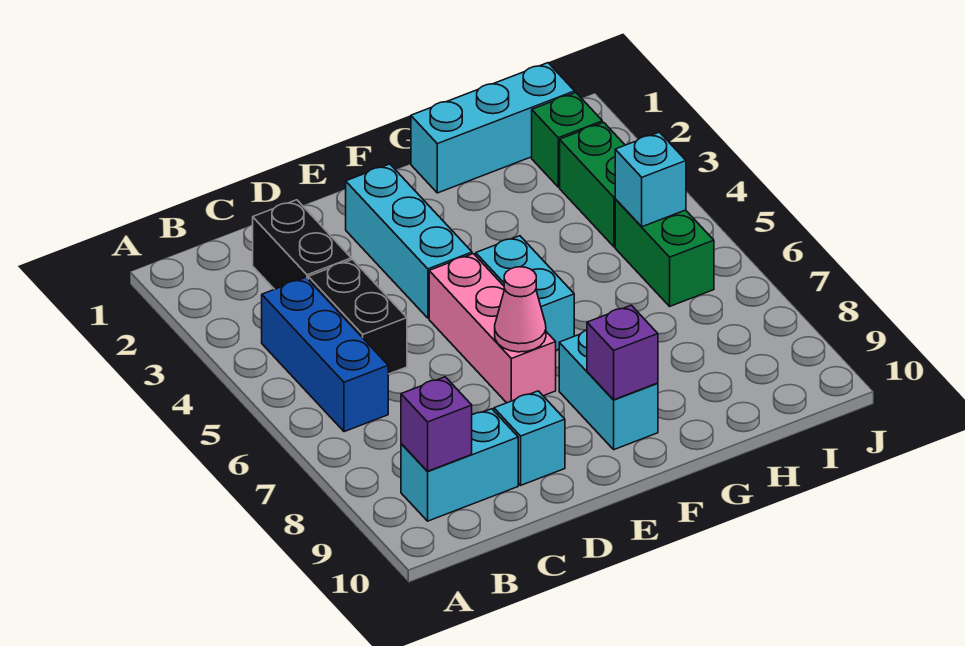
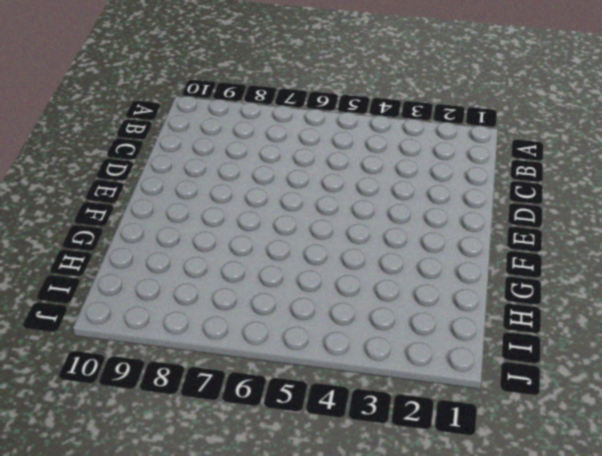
none -> blue brick B4:B6 level 1
none -> cyan brick B9:C9 level 1
none -> black brick C2:C3 level 1

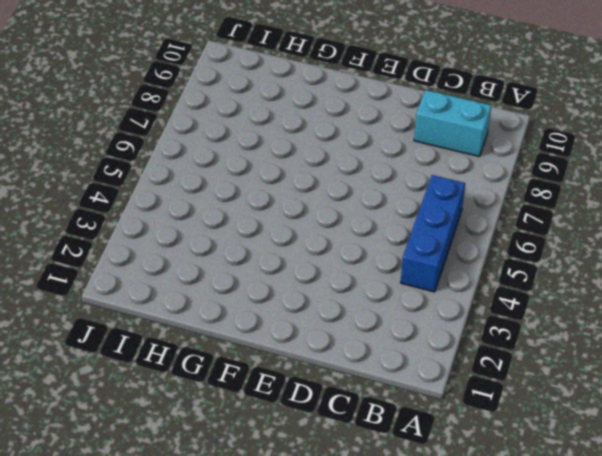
none -> black brick C2:C3 level 1
none -> black brick C4:C5 level 1
none -> cyan brick D9 level 1

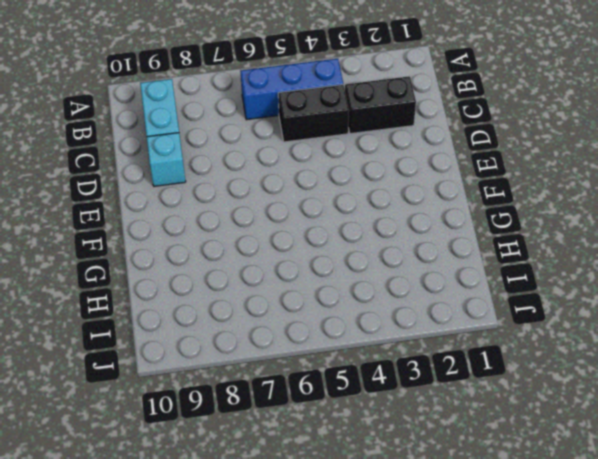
none -> cyan brick E2:E4 level 1
none -> pink brick E5:E7 level 1
none -> cyan brick F5:F6 level 1

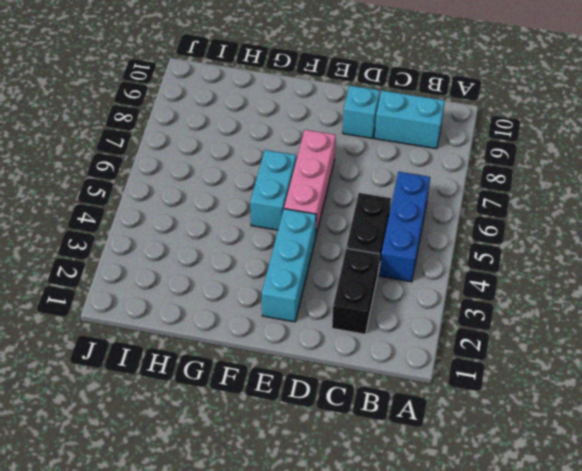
none -> cyan brick F8:F9 level 1
none -> cyan brick G1:I1 level 1
none -> green brick I2 level 1

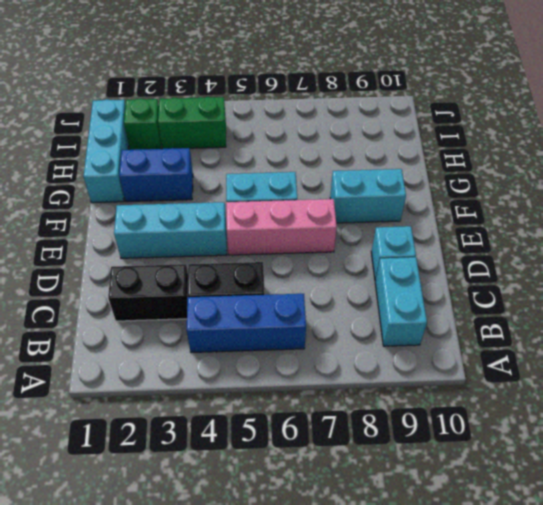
blue brick G2:G3 level 1 -> none
none -> green brick I5:I6 level 1
none -> purple brick B9 level 2
none -> pink cone E7 level 2

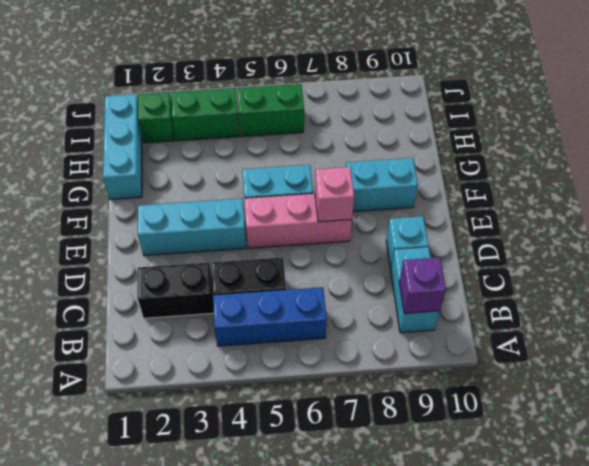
pink brick E7 level 2 -> pink cone E7 level 2
none -> purple brick F9 level 2
none -> cyan brick I5 level 2

